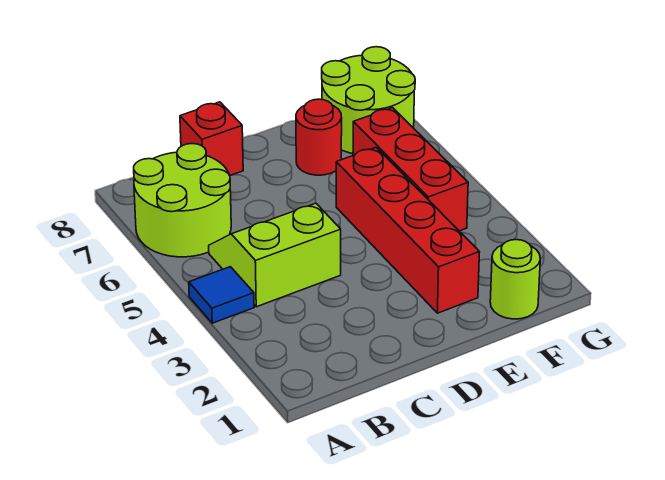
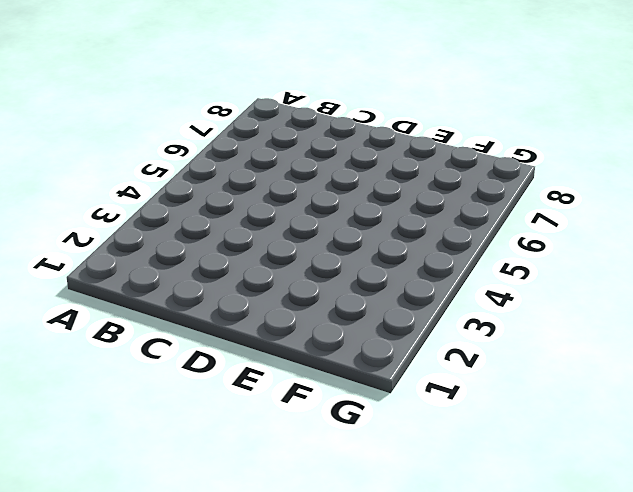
none -> blue tile A4 level 1
none -> lime round brick A6:B7 level 1

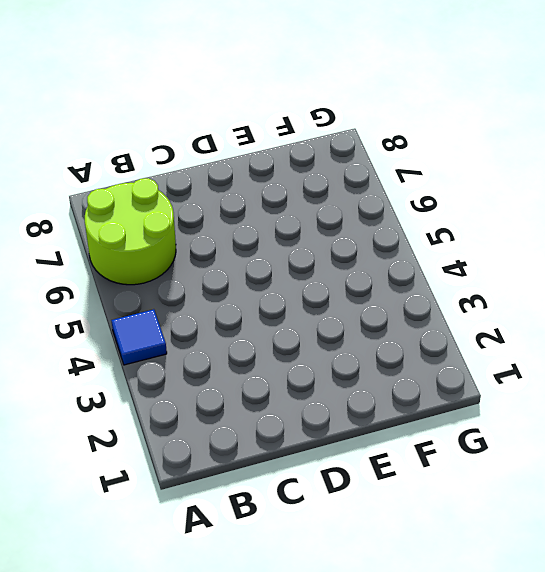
none -> lime slope B4:C5 level 1 top 4
none -> red brick C8 level 1

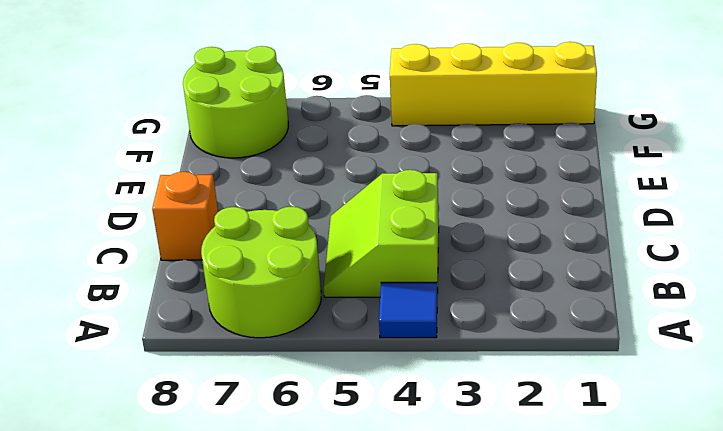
orange brick C8 level 1 -> red brick C8 level 1
yellow brick G1:G4 level 1 -> none
none -> red brick E2:E5 level 1
none -> red round brick E7 level 1

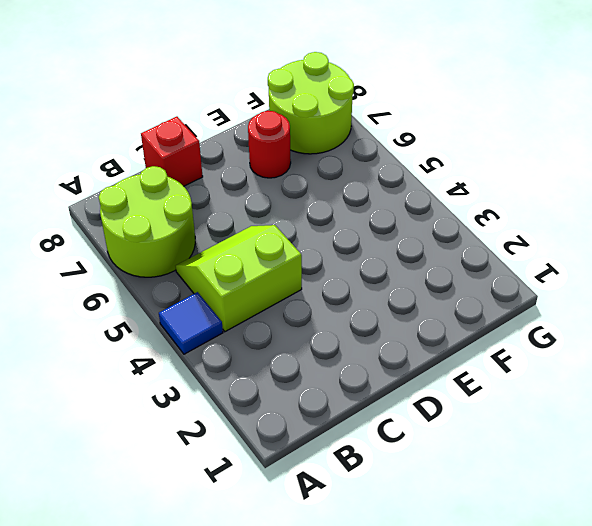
none -> red brick E2:E5 level 1
none -> lime round brick F1 level 1

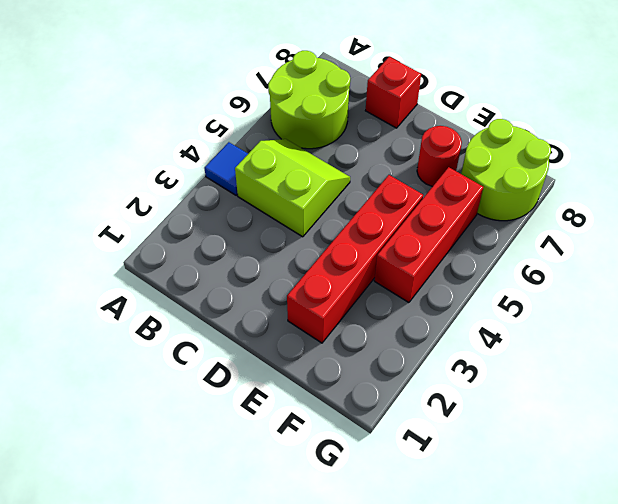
none -> lime round brick F1 level 1

